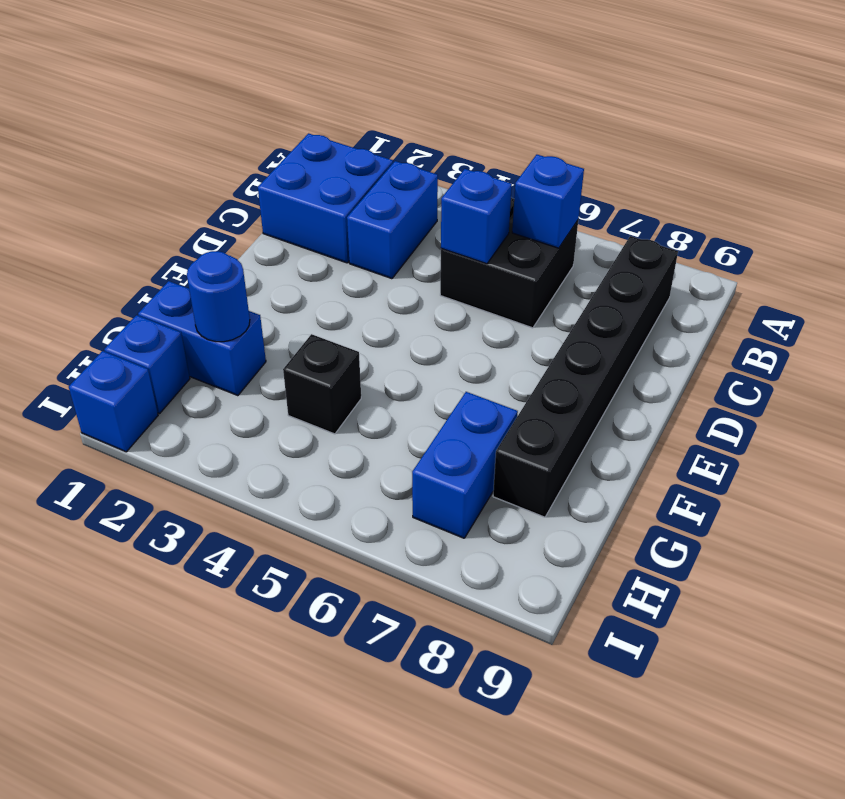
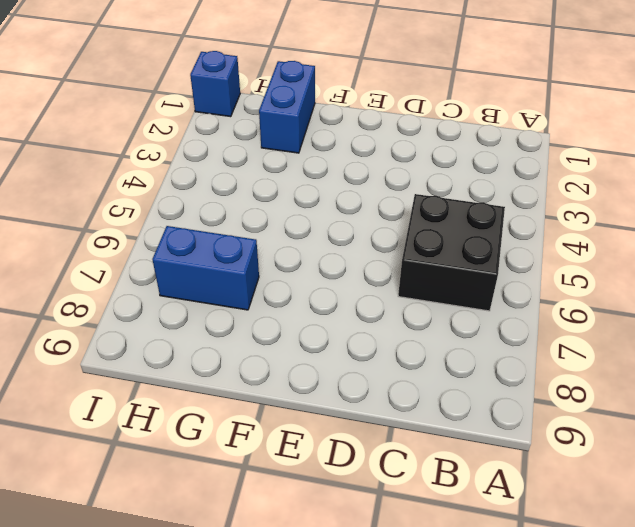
none -> blue brick B1:C2 level 1
none -> blue brick B3:C3 level 1
none -> black brick B8:G8 level 1

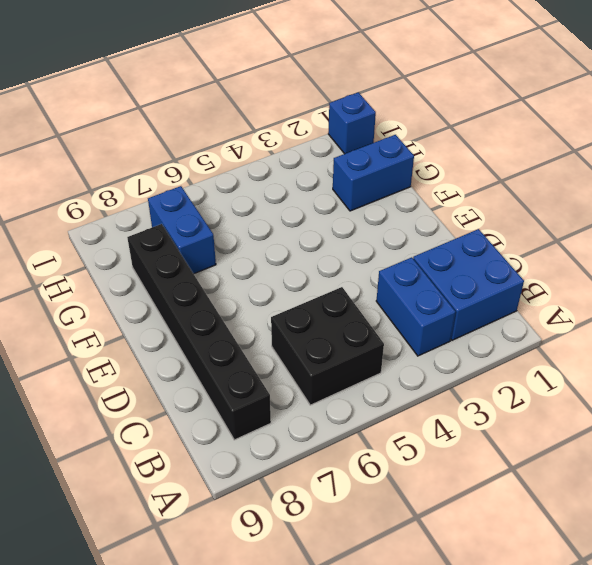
none -> black brick G4 level 1
none -> blue brick H1 level 1
none -> blue brick B6 level 2

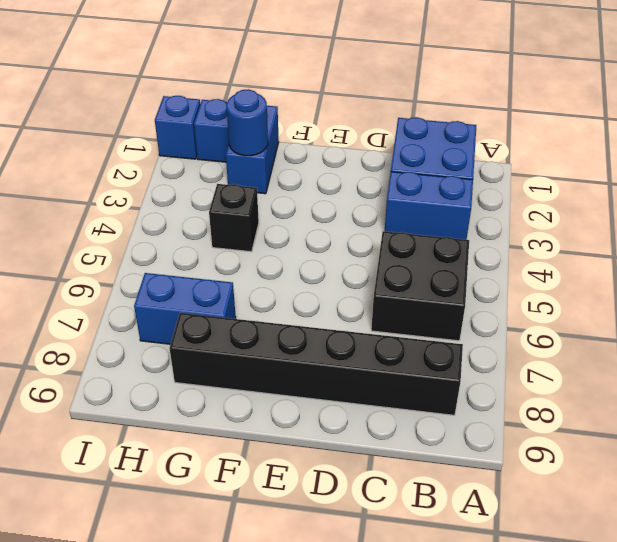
none -> blue brick B6 level 2
none -> blue brick C5 level 2

